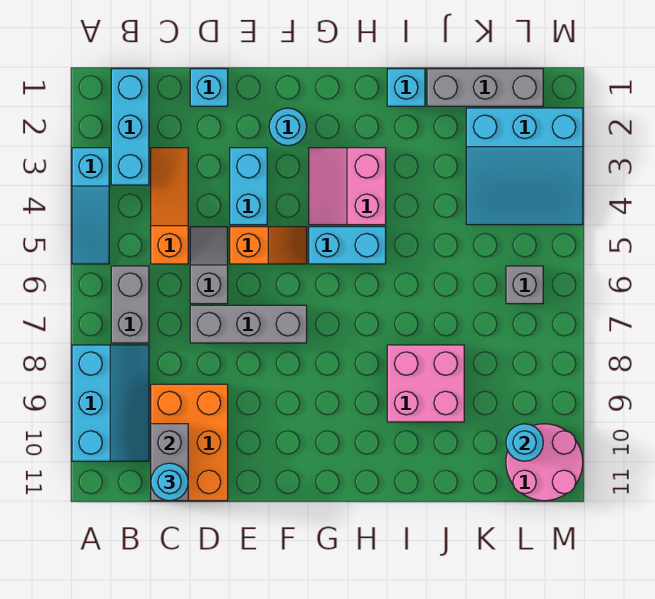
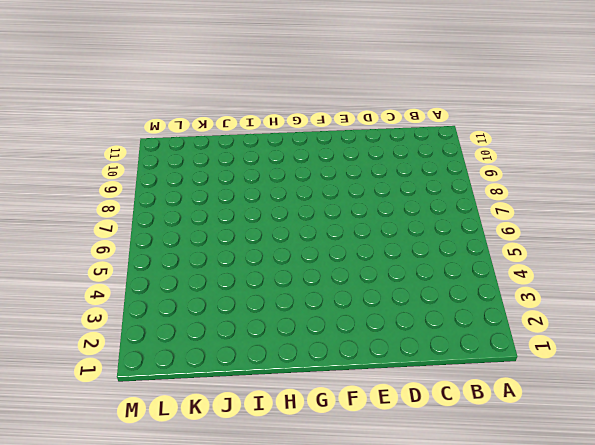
none -> cyan slope A3:A5 level 1 top 3
none -> cyan slope A8:B10 level 1 top A
none -> cyan brick B1:B3 level 1

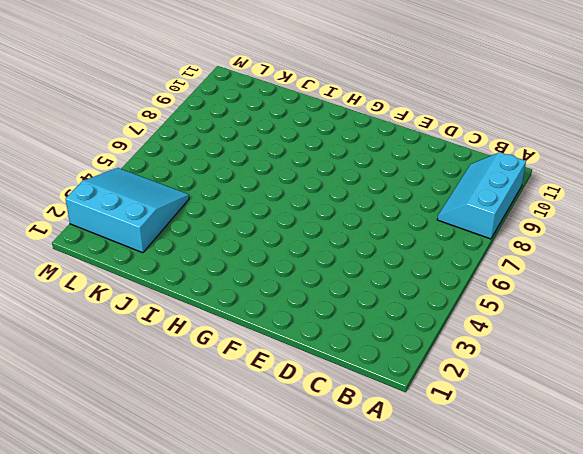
none -> cyan slope A3:A5 level 1 top 3
none -> cyan brick B1:B3 level 1
none -> grey brick B6:B7 level 1

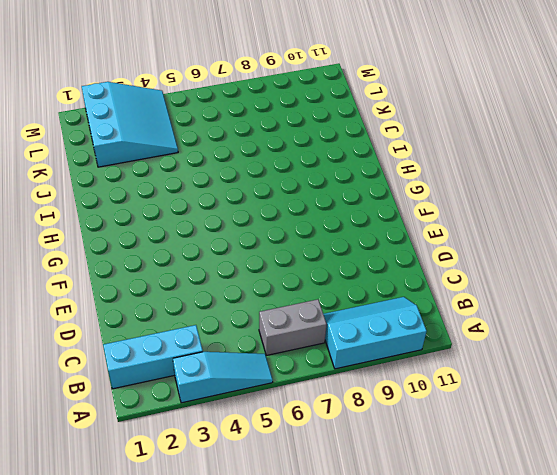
none -> orange slope C3:C5 level 1 top 5
none -> orange brick C9:D11 level 1
none -> cyan brick D1 level 1

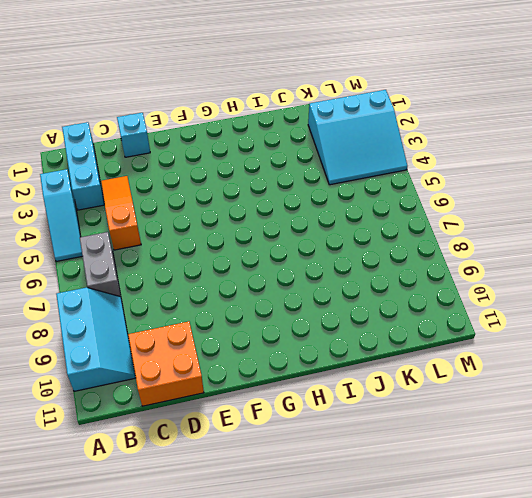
orange brick C10:D11 level 1 -> orange brick C9:D11 level 1
none -> grey slope D5:D6 level 1 top 6
none -> grey brick D7:F7 level 1
none -> cyan brick E3:E4 level 1

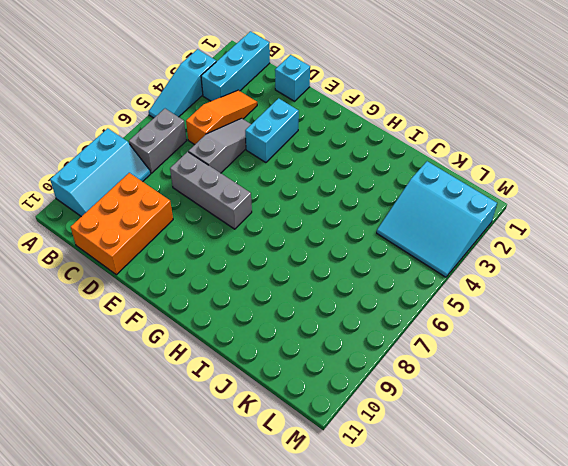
grey slope D4:D6 level 1 top 6 -> grey slope D5:D6 level 1 top 6
none -> orange slope E5:F5 level 1 top E
none -> cyan round brick F2 level 1
none -> pink slope G3:H4 level 1 top H

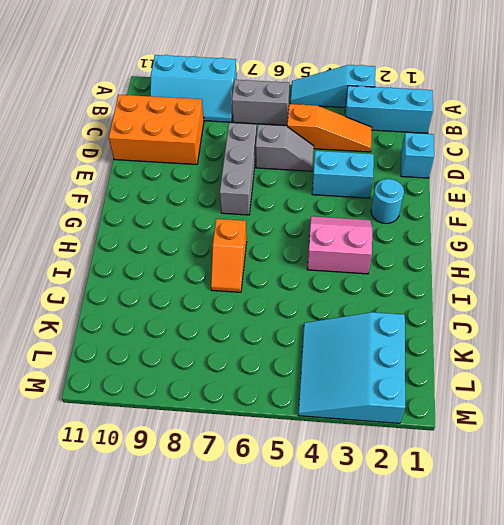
orange slope H7:I7 level 1 top H -> orange slope E5:F5 level 1 top E
none -> cyan brick G5:H5 level 1
none -> cyan brick I1 level 1
none -> pink brick I8:J9 level 1

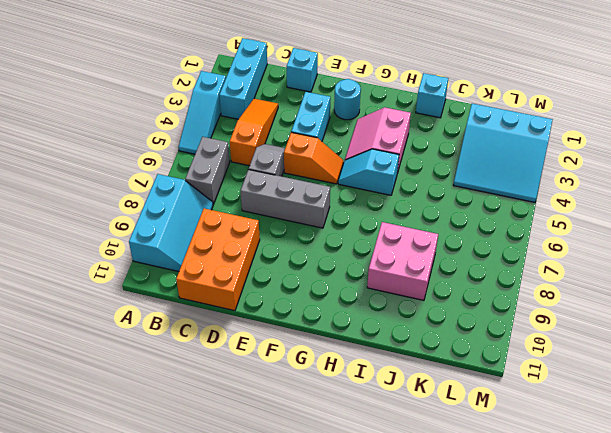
cyan slope G5:H5 level 1 top H -> cyan brick G5:H5 level 1
none -> grey brick J1:L1 level 1
none -> grey brick L6 level 1
none -> pink round brick L10:M11 level 1

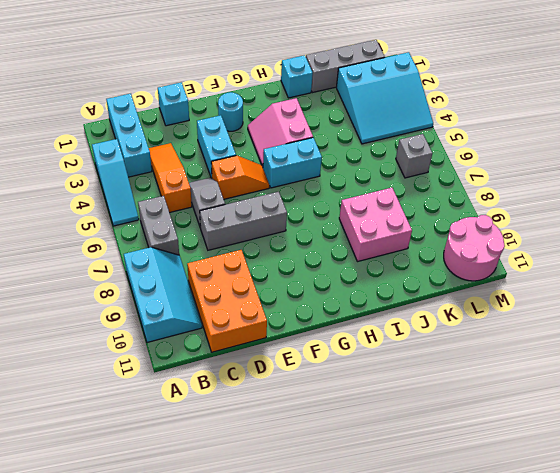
none -> grey brick C10:C11 level 2
none -> cyan round brick L10 level 2
none -> cyan round brick C11 level 3

